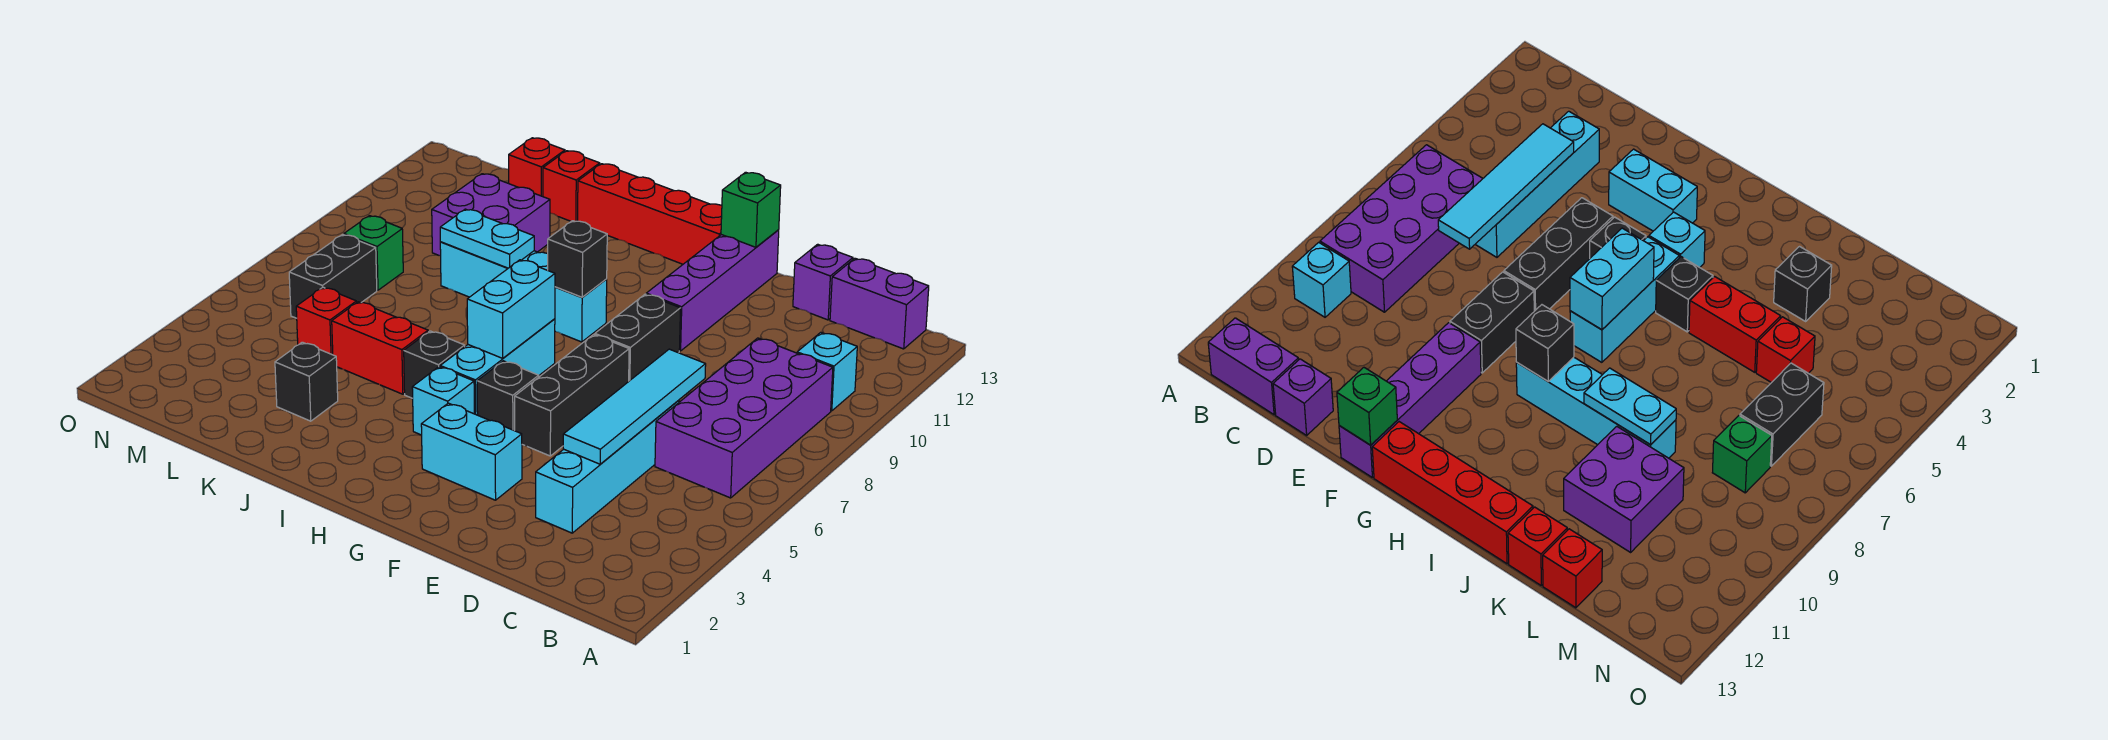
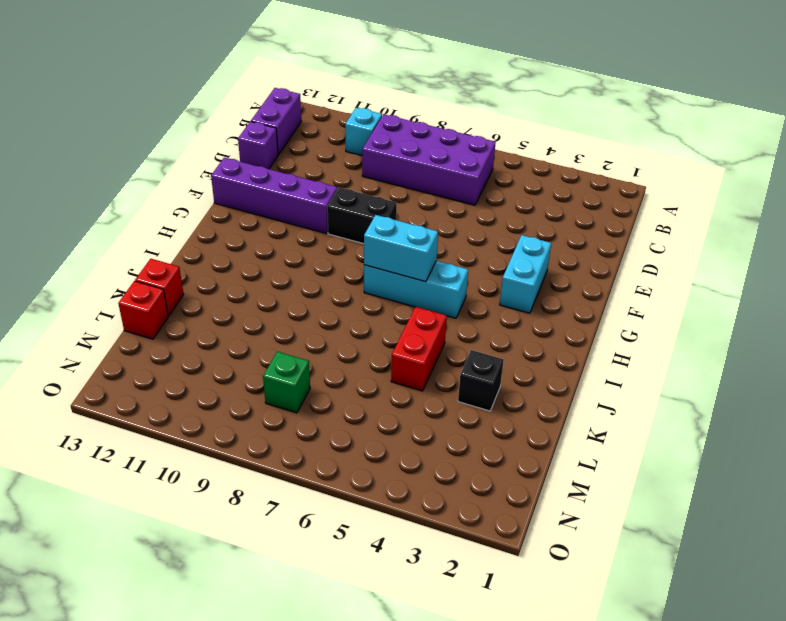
none -> cyan brick D3:D6 level 1
none -> black brick F5:F7 level 1
none -> black brick G5 level 1

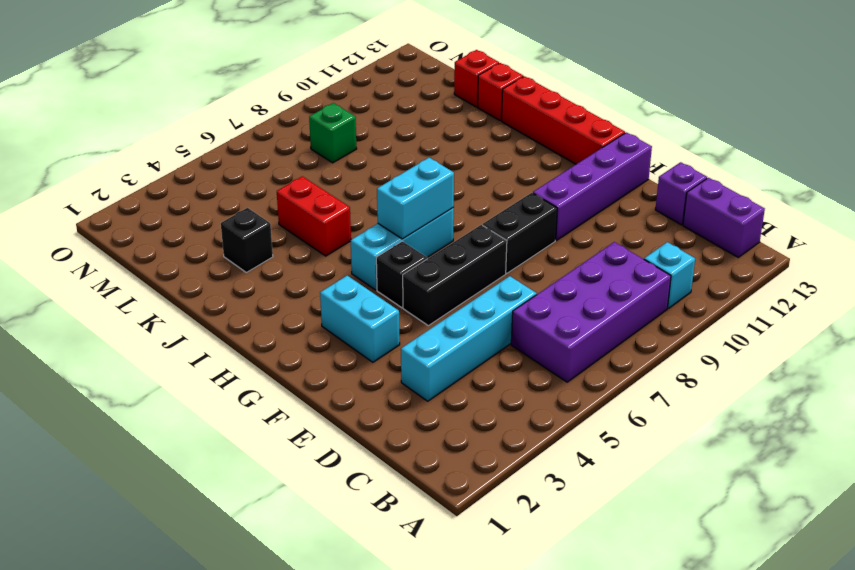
none -> cyan brick H4 level 1
none -> cyan brick H9:K9 level 1
none -> black brick I5 level 1

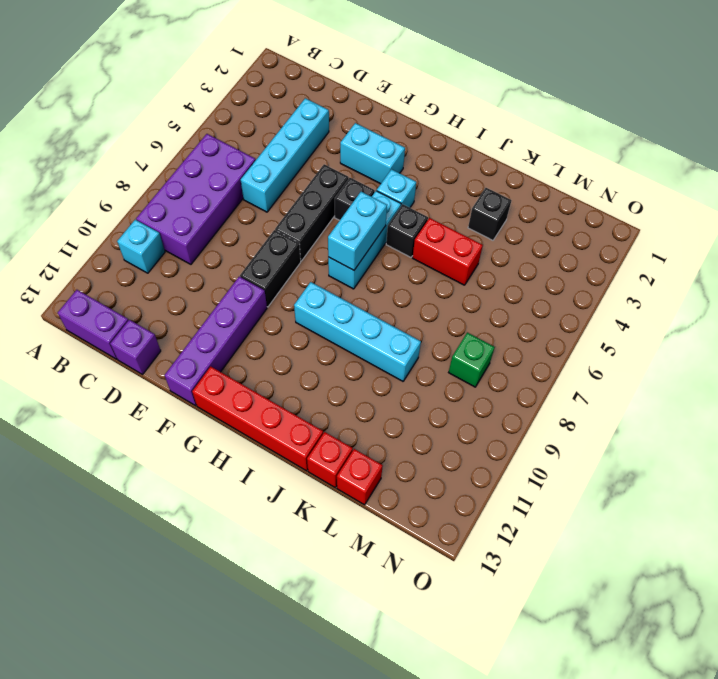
none -> purple brick K10:L11 level 1
none -> red brick L5 level 1
none -> black brick M6:M7 level 1

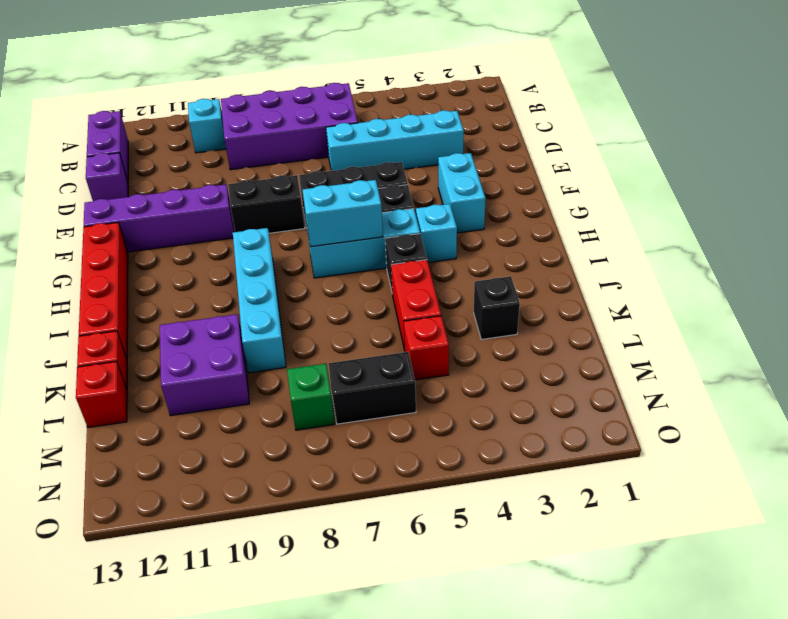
none -> cyan tile D4:D7 level 2
none -> green brick F13 level 2
none -> black brick H9 level 2

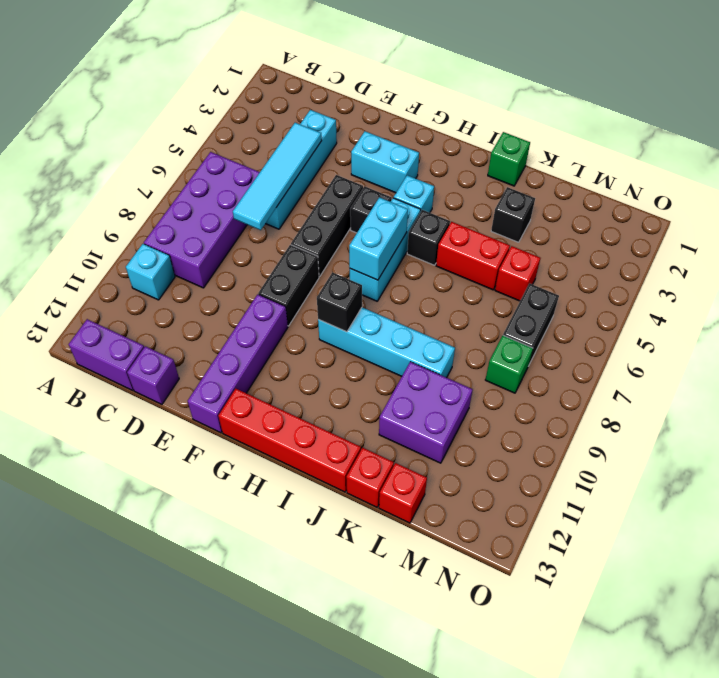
green brick J1 level 1 -> green brick F13 level 2
none -> cyan plate J9:K9 level 2

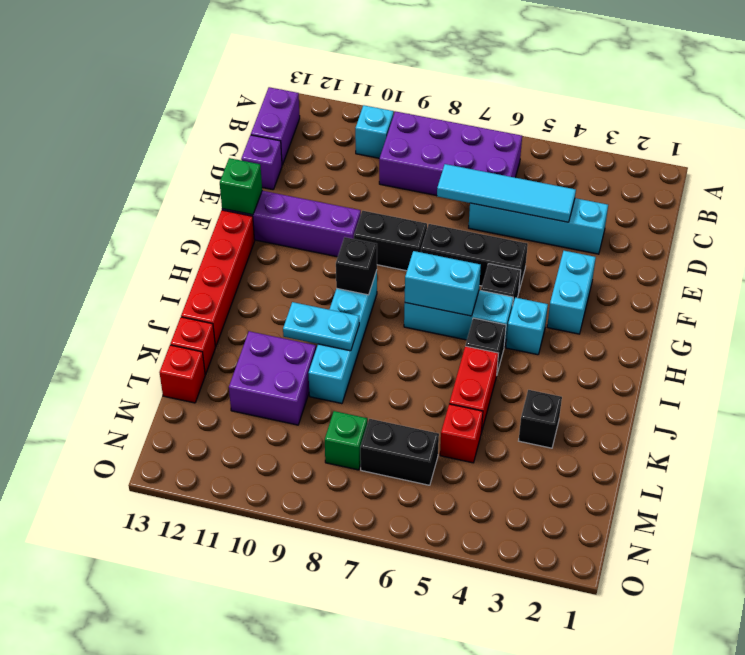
cyan plate J9:J10 level 2 -> cyan plate J9:K9 level 2

